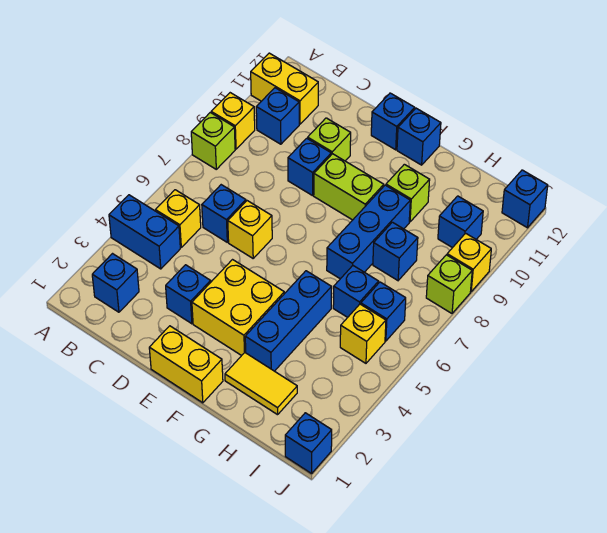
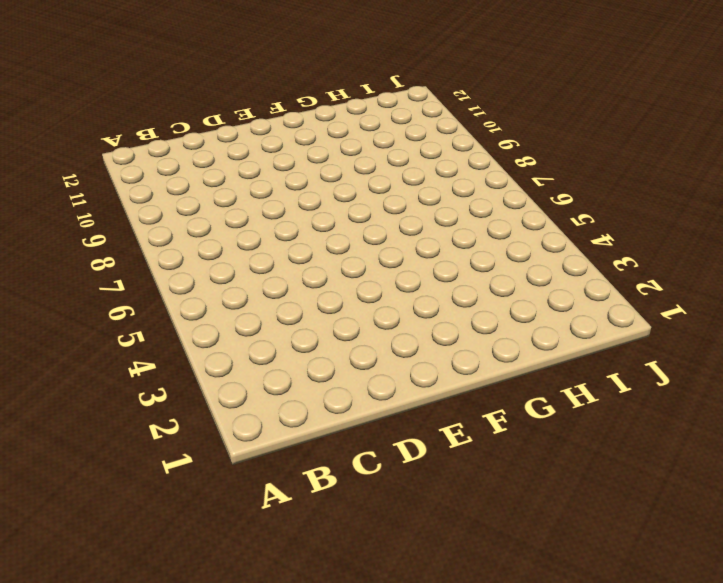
none -> blue brick A4:B4 level 1
none -> lime brick A8 level 1
none -> yellow brick A9 level 1
none -> yellow brick A11:B11 level 1

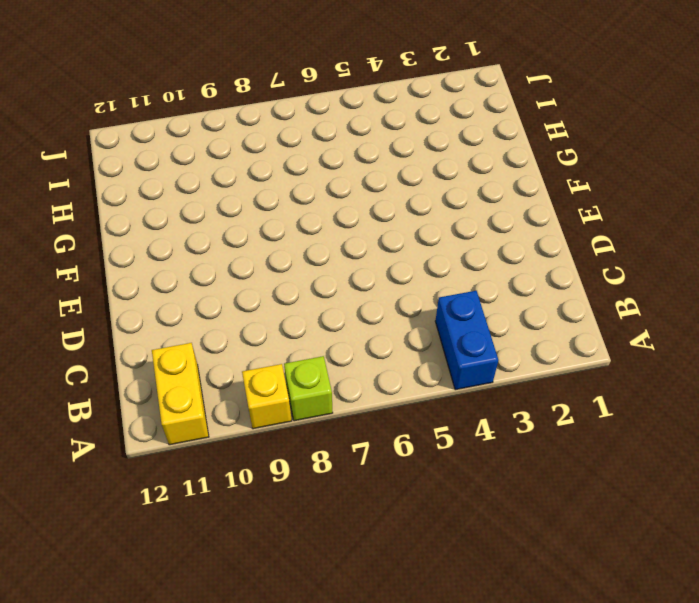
none -> blue brick B2 level 1
none -> yellow brick B5 level 1
none -> blue brick B10 level 1
none -> blue brick C6 level 1

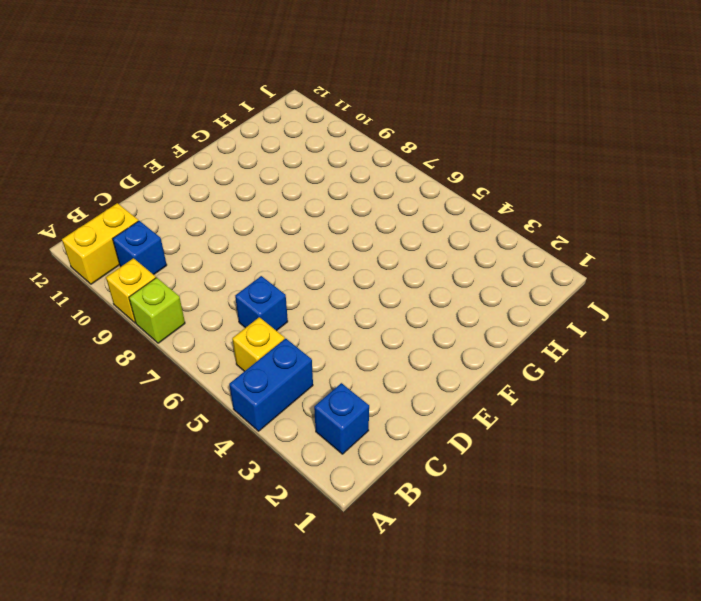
none -> blue brick D3 level 1
none -> yellow brick D6 level 1
none -> blue brick D9 level 1
none -> lime brick D10 level 1

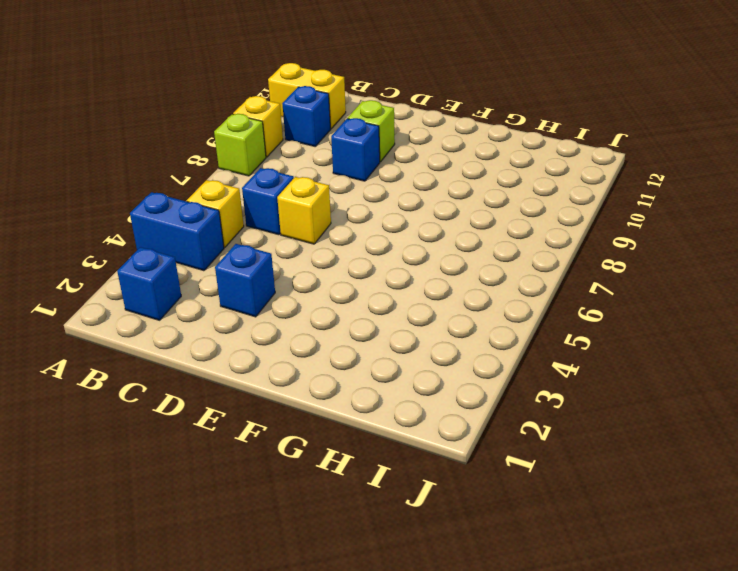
none -> yellow brick E1:F1 level 1
none -> yellow brick E3:F4 level 1
none -> lime brick E9:F9 level 1
none -> blue brick E12 level 1

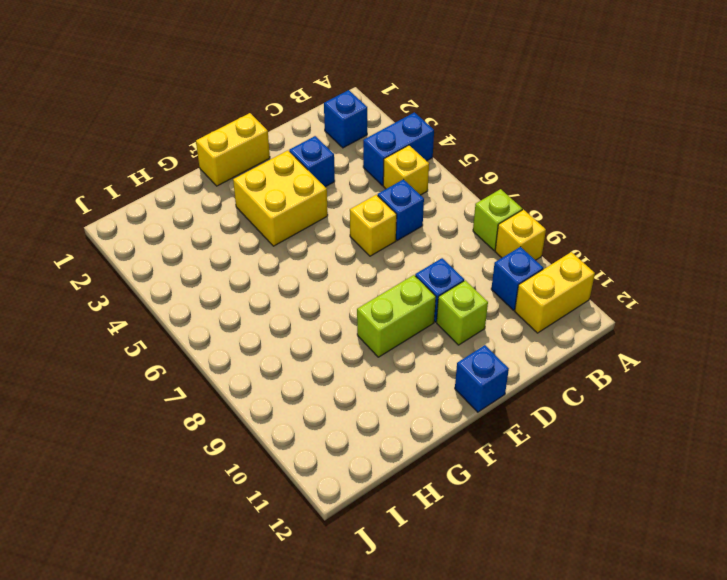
none -> blue brick F12 level 1
none -> yellow tile G2:H2 level 1
none -> blue brick G3:G5 level 1
none -> blue brick G7:G9 level 1

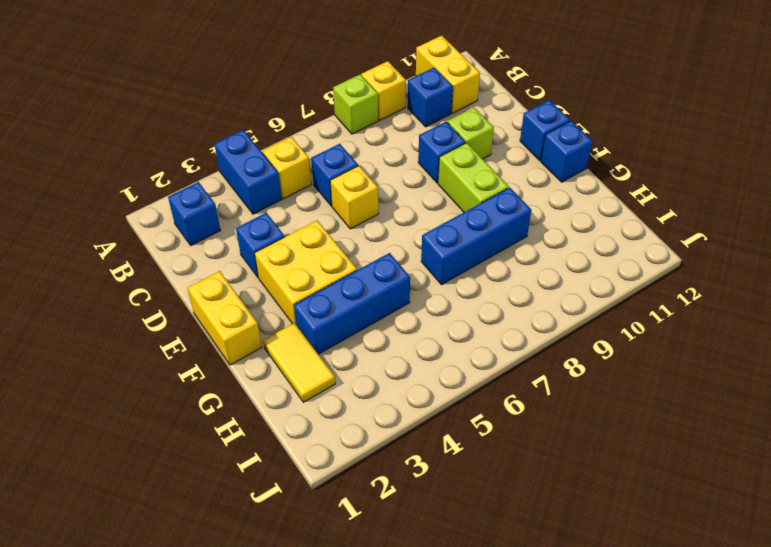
none -> lime brick G10 level 1
none -> blue brick H6 level 1
none -> blue brick H8 level 1
none -> yellow brick I5 level 1

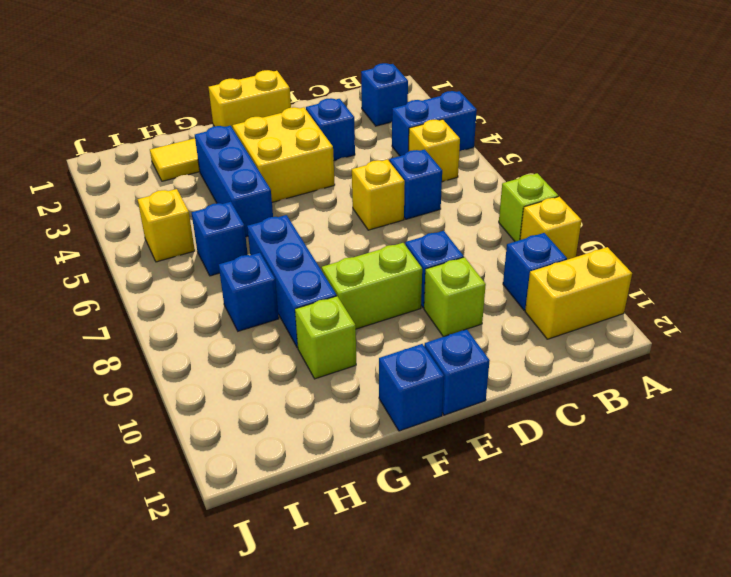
none -> blue brick I6 level 1
none -> blue brick I10 level 1
none -> blue brick J1 level 1
none -> lime brick J8 level 1

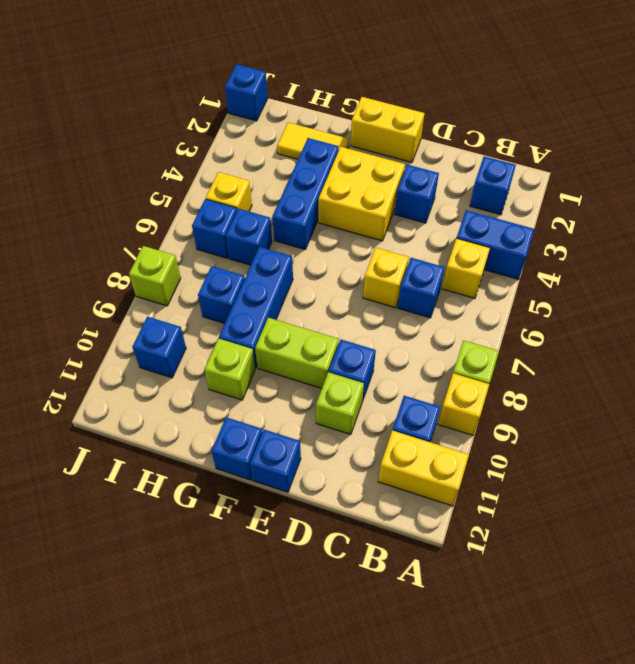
none -> yellow brick J9 level 1
none -> blue brick J12 level 1

